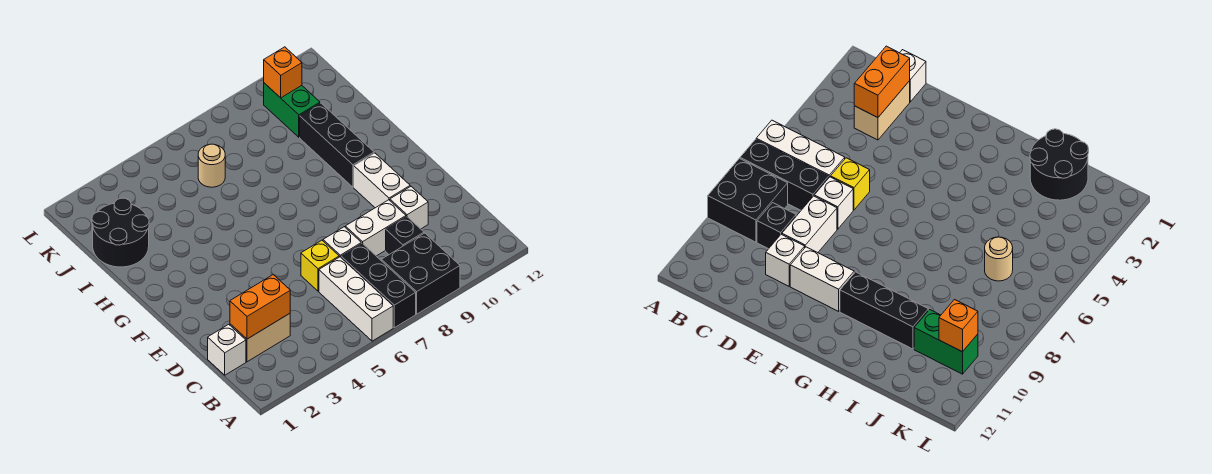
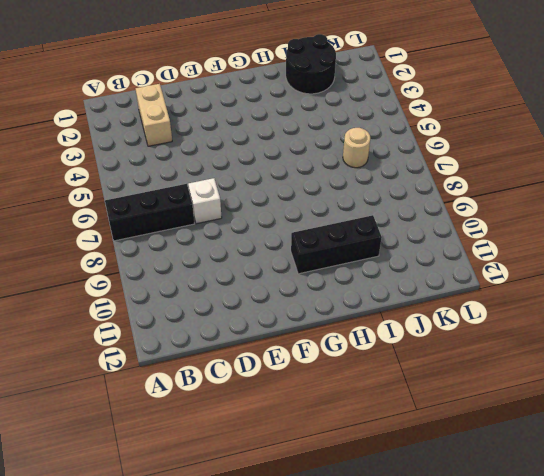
none -> white brick A6:C6 level 1
none -> black brick A8:B9 level 1
none -> white brick C1 level 1

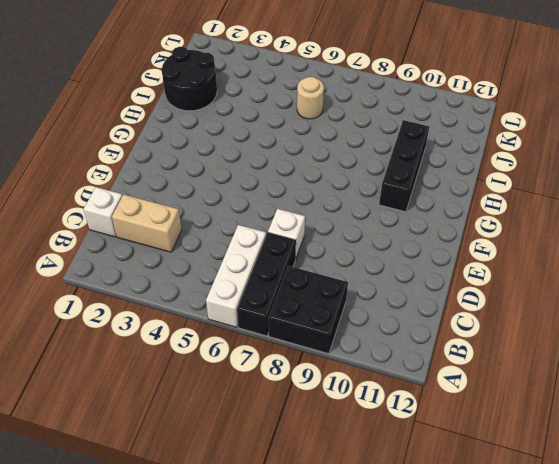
none -> black brick C9 level 1
none -> yellow brick D6 level 1
none -> white brick D8:D9 level 1

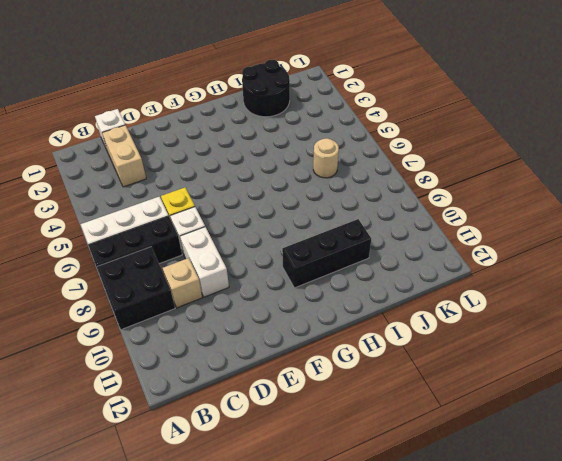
tan brick C9 level 1 -> black brick C9 level 1
none -> white brick D10 level 1
none -> white brick E10:F10 level 1
none -> green brick J10:K10 level 1

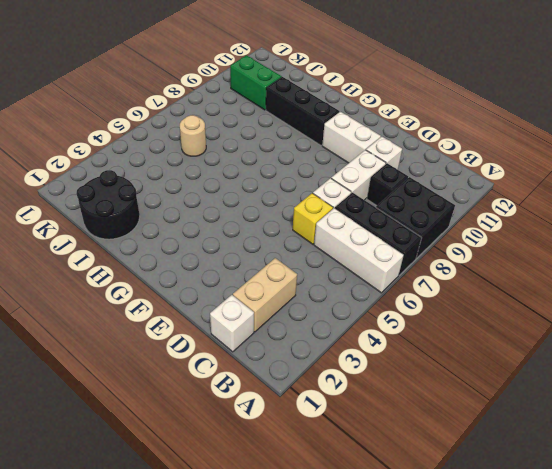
none -> orange brick C2:C3 level 2
none -> orange brick K10 level 2

